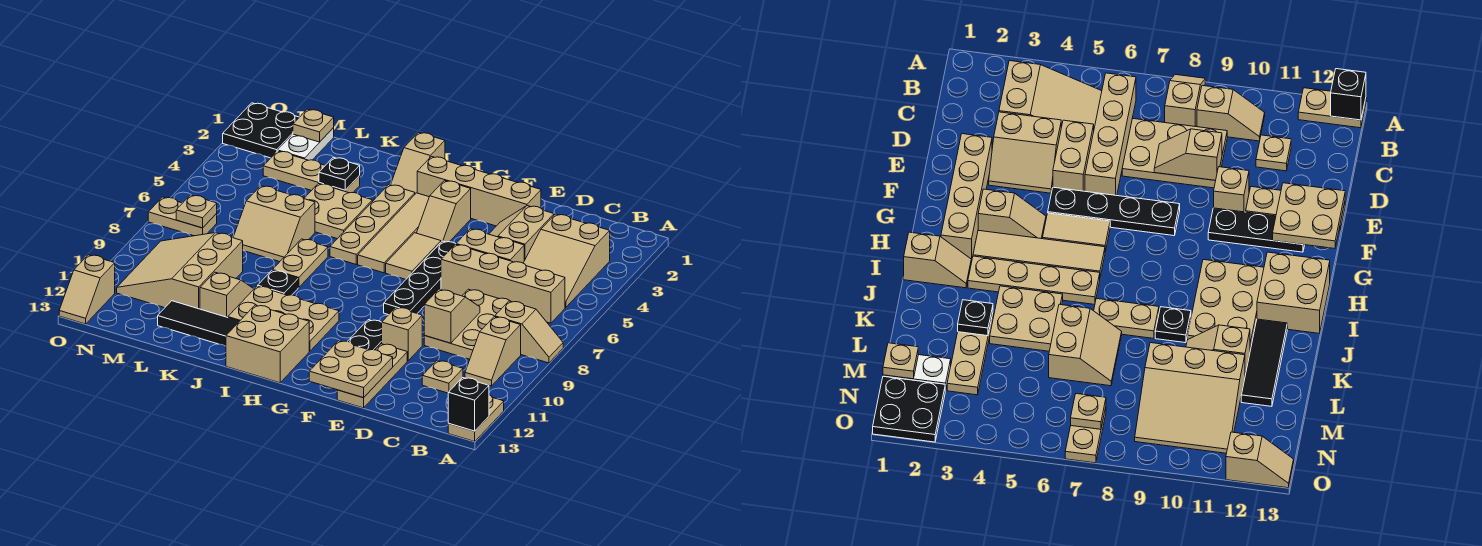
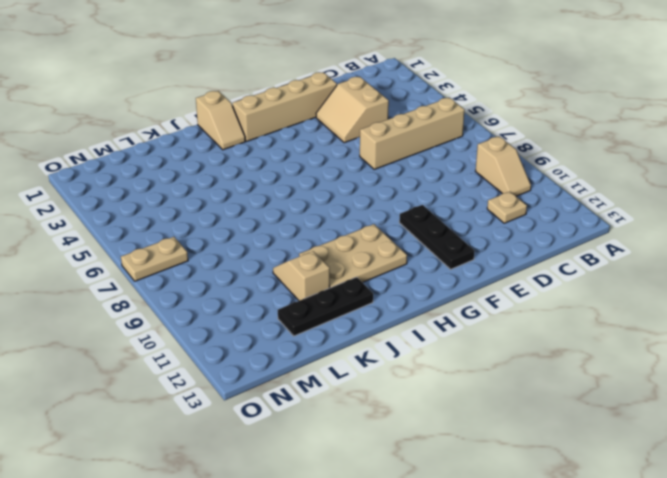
black plate J12:L12 level 1 -> black tile J12:L12 level 1
none -> tan slope A8:B8 level 1 top B
none -> tan plate A12:A13 level 1
none -> tan slope B3:C5 level 1 top 3
none -> tan plate C7:D9 level 1

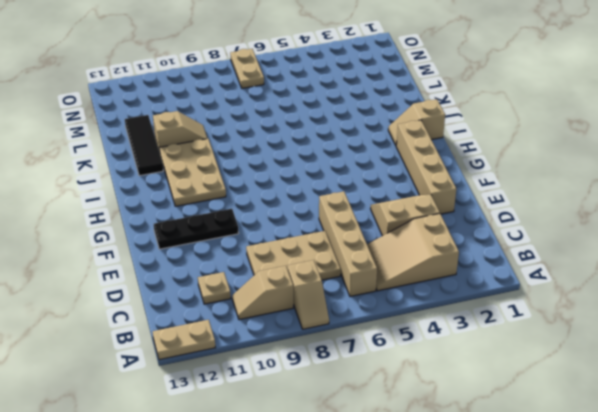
none -> tan brick D5:E5 level 1
none -> tan brick E10 level 1
none -> tan plate E11:E13 level 1
none -> black plate F5:F8 level 1

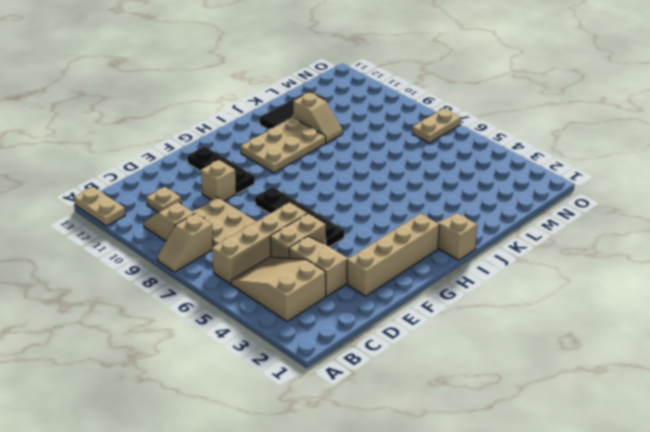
none -> tan plate E11:E13 level 1
none -> tan slope G3:G4 level 1 top 3
none -> tan tile G5:G6 level 1
none -> tan tile H3:H6 level 1

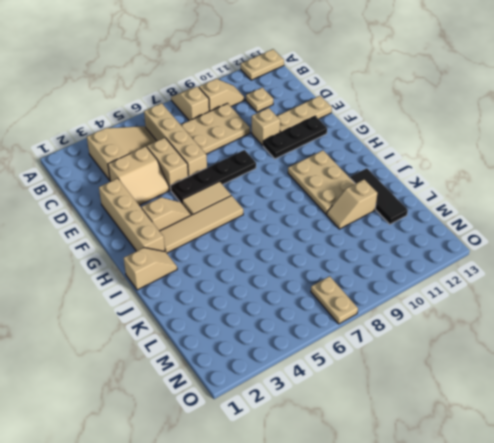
none -> tan brick H12:I13 level 1
none -> tan plate I3:I6 level 1
none -> tan plate J4:K5 level 1
none -> tan plate J7:J8 level 1

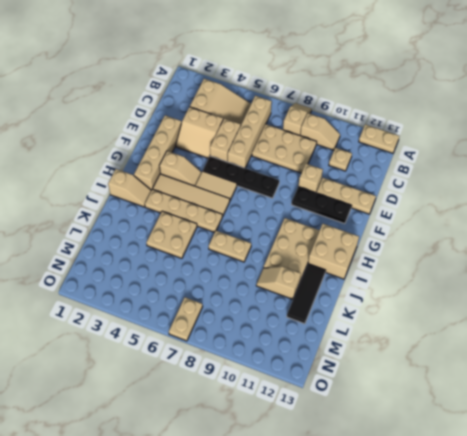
none -> black plate J9 level 1
none -> tan plate K3:M3 level 1
none -> tan slope K6:L7 level 1 top 6
none -> tan slope L9:N11 level 1 top L

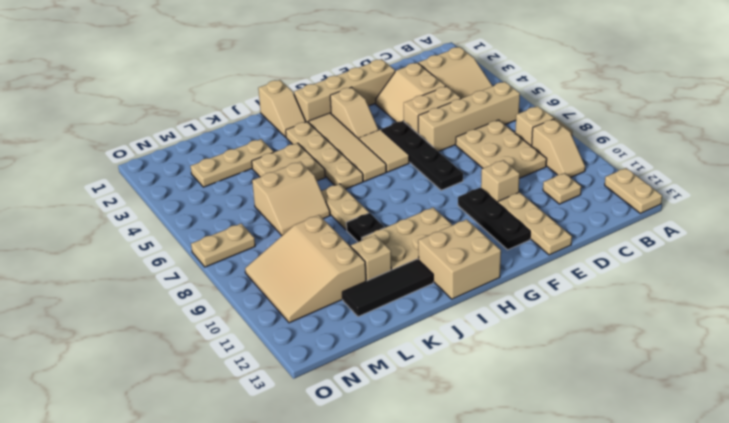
none -> white plate M1:M2 level 1
none -> black plate N1:O2 level 1
none -> tan slope O12:O13 level 1 top 12
none -> black brick A13 level 2

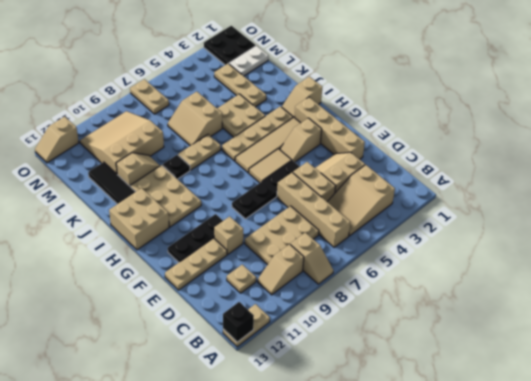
none -> tan slope D8:D9 level 2 top 9
none -> tan plate E12:F13 level 2
none -> black plate K3 level 2
none -> tan plate M1 level 2

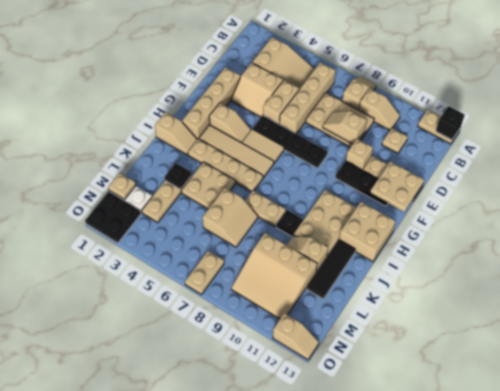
none -> tan plate N7 level 2

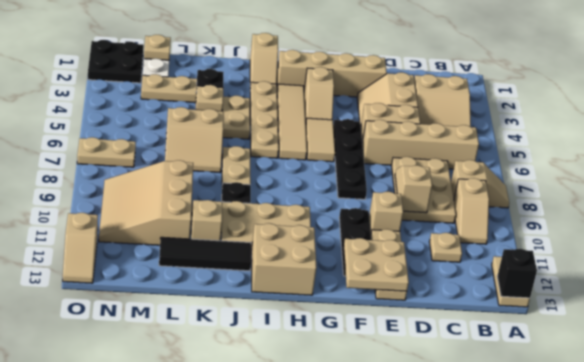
tan plate K4 level 2 -> tan plate N7 level 2

